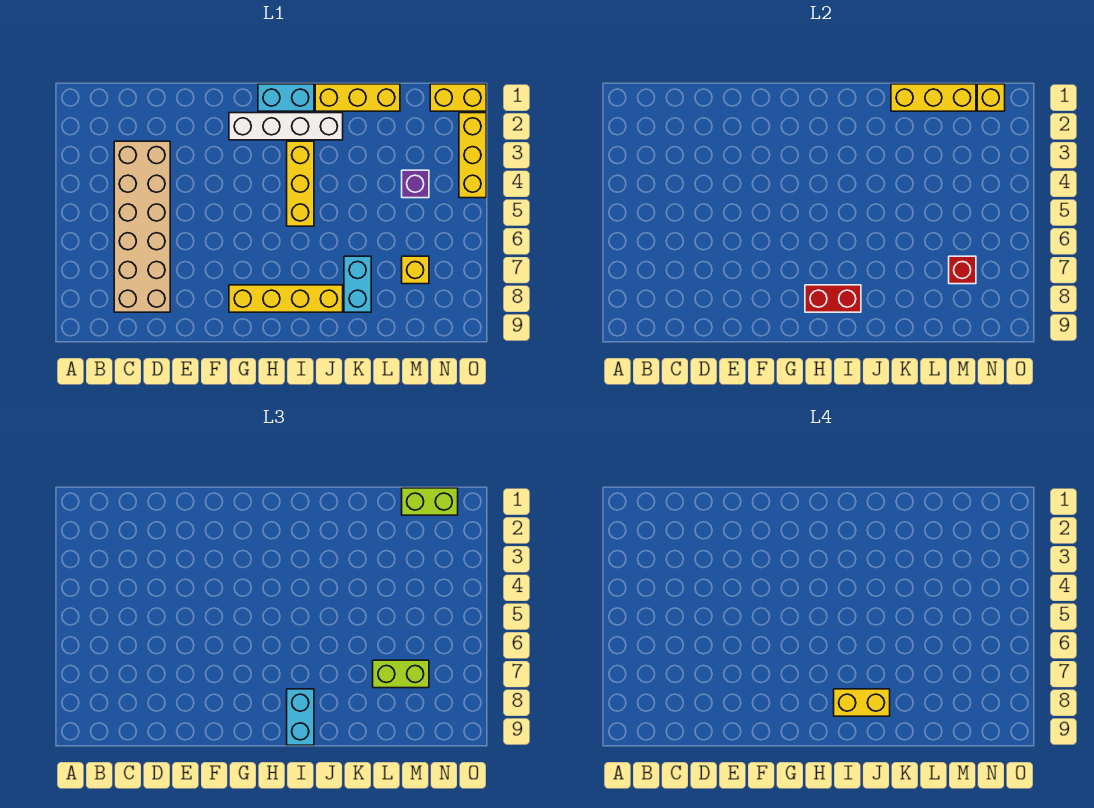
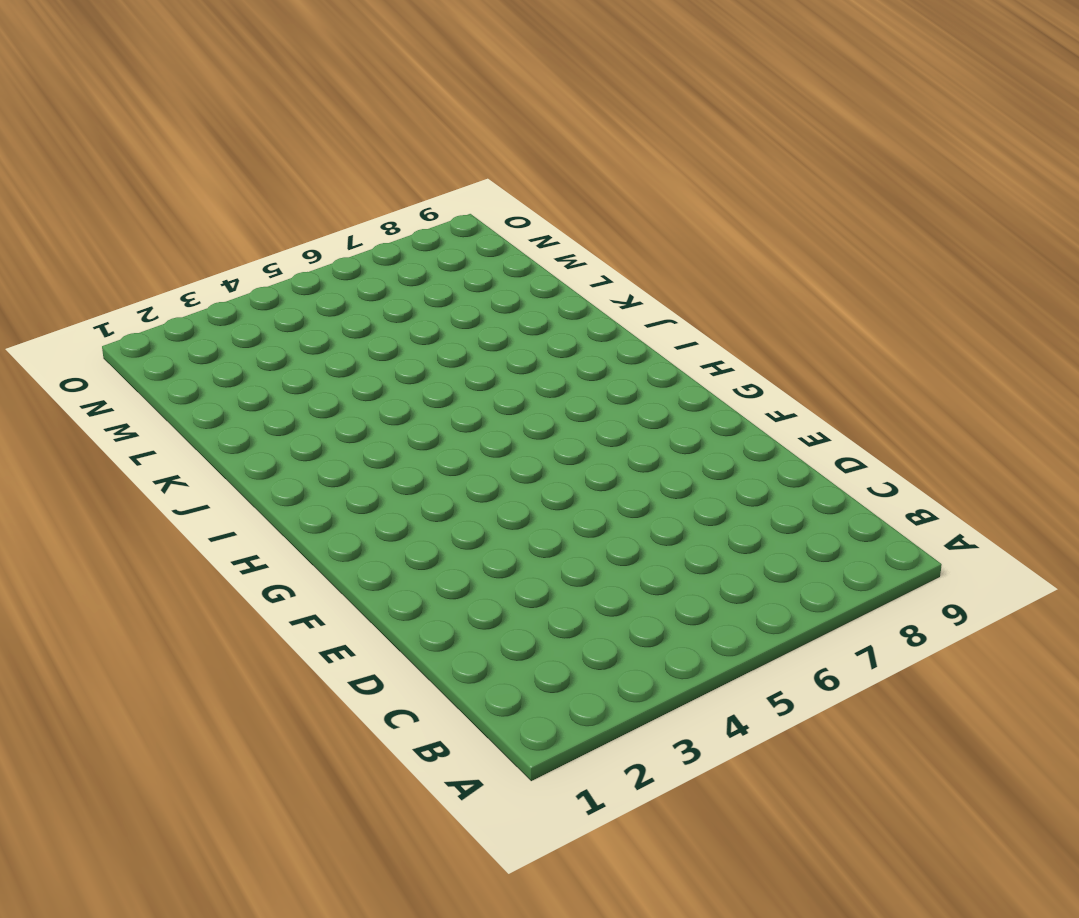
none -> tan brick C3:D8 level 1
none -> white brick G2:J2 level 1
none -> yellow brick G8:J8 level 1

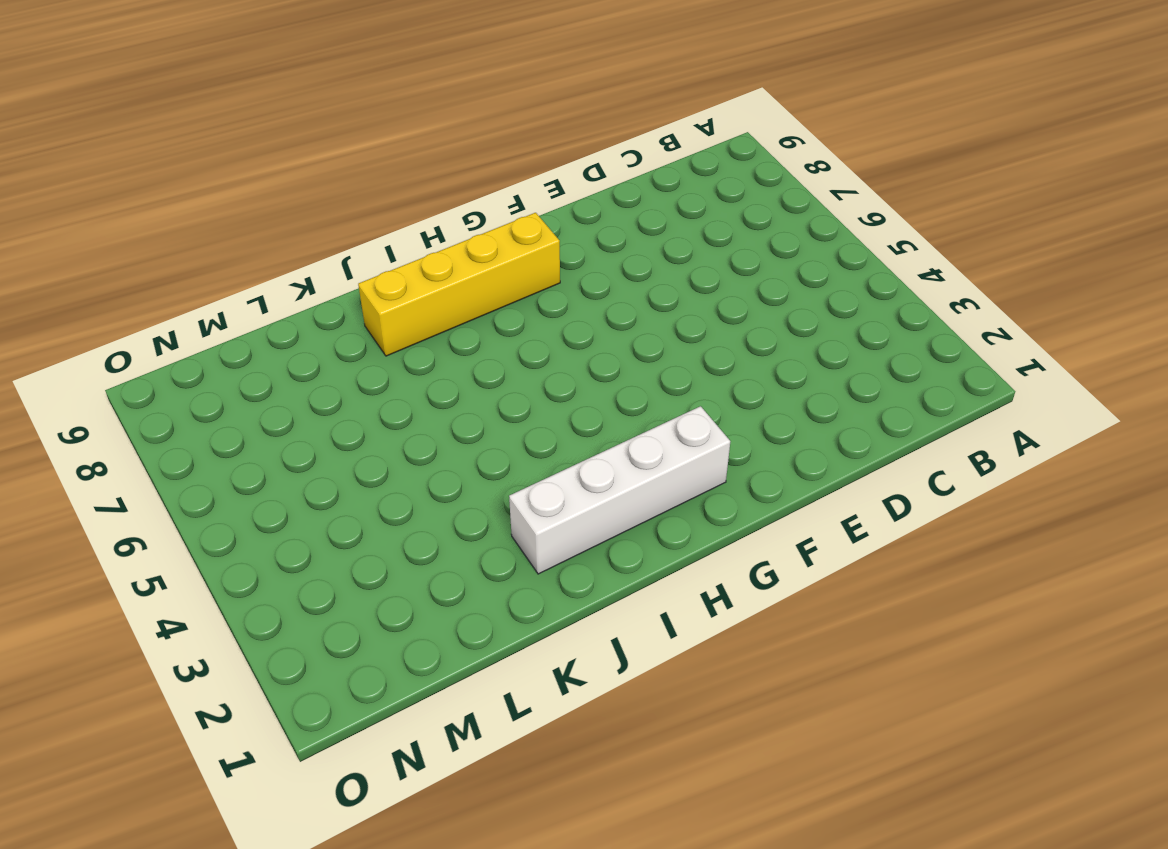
none -> tan brick C3:D8 level 1
none -> cyan brick H1:I1 level 1
none -> yellow brick I3:I5 level 1

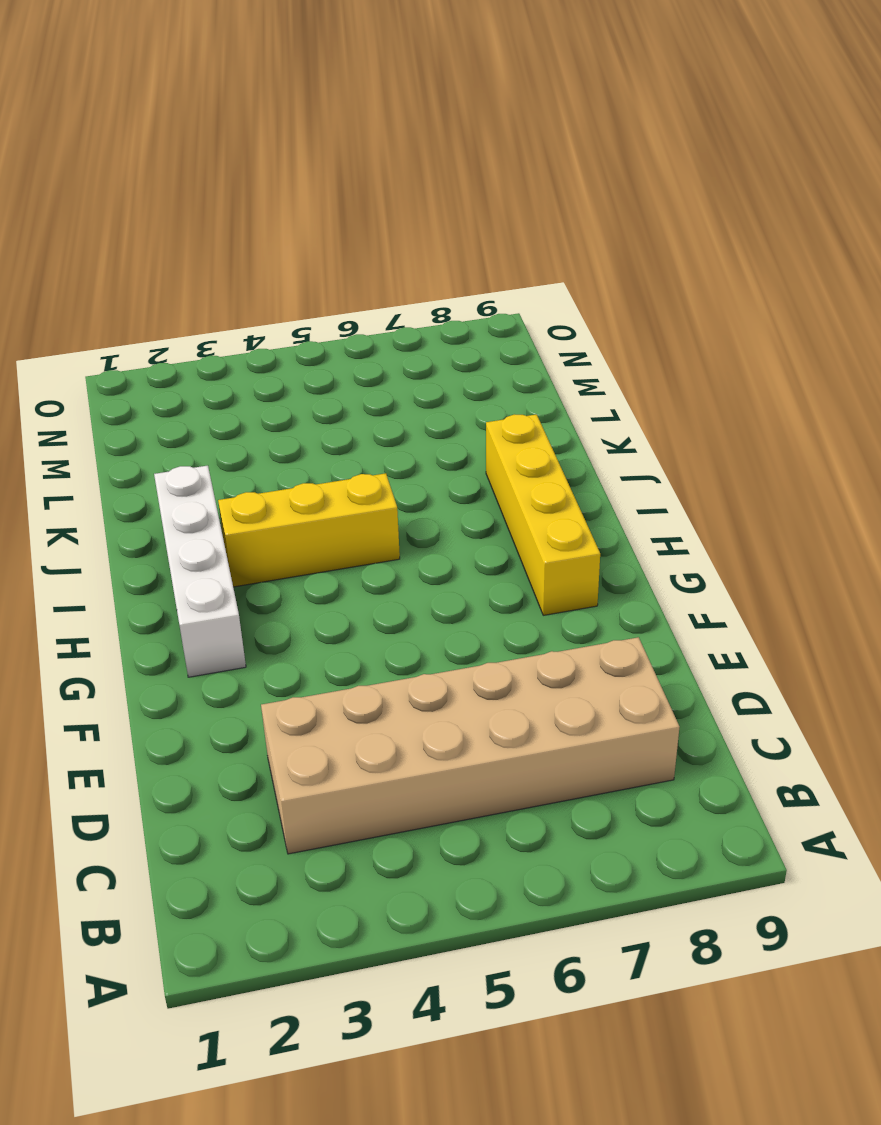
none -> cyan brick H1:I1 level 1
none -> yellow brick J1:L1 level 1
none -> cyan brick K7:K8 level 1

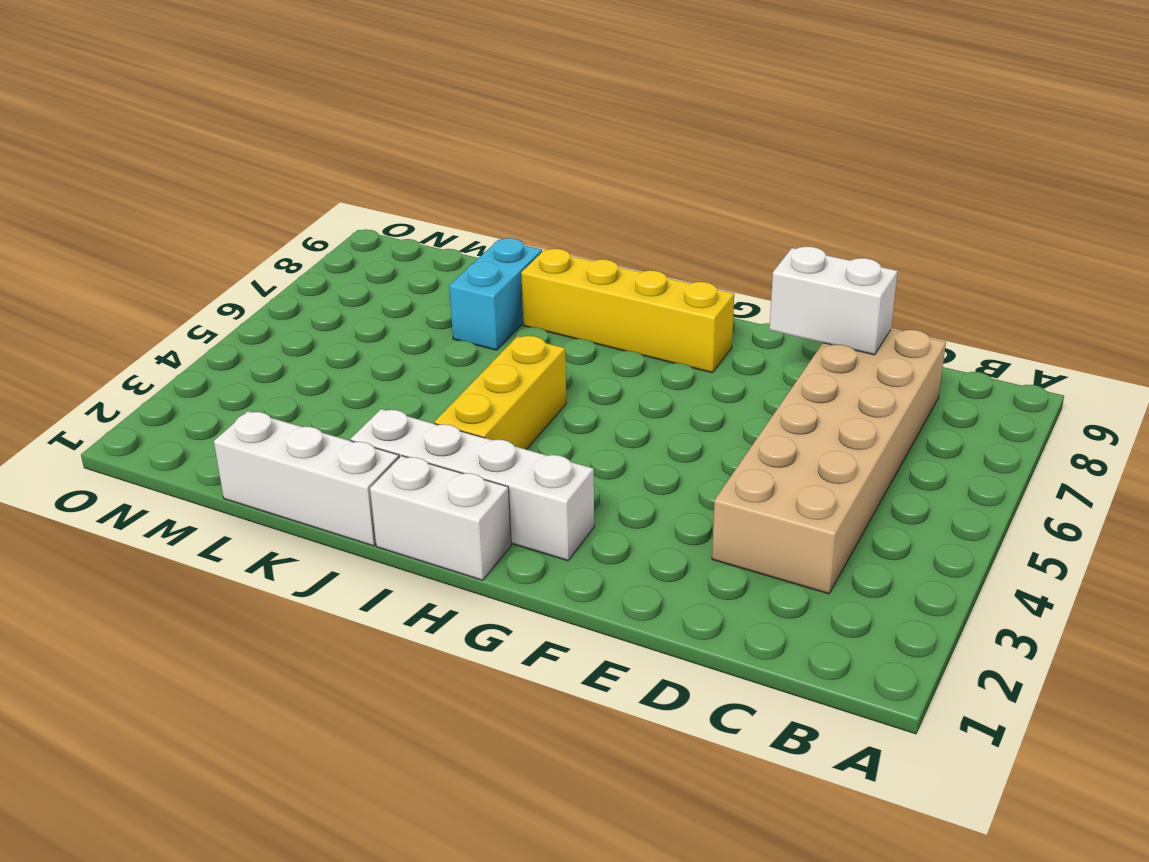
white brick D8:E8 level 2 -> none
white brick H1:I1 level 1 -> cyan brick H1:I1 level 1
white brick J1:L1 level 1 -> yellow brick J1:L1 level 1
none -> purple brick M4 level 1
none -> yellow brick M7 level 1
none -> yellow brick N1:O1 level 1

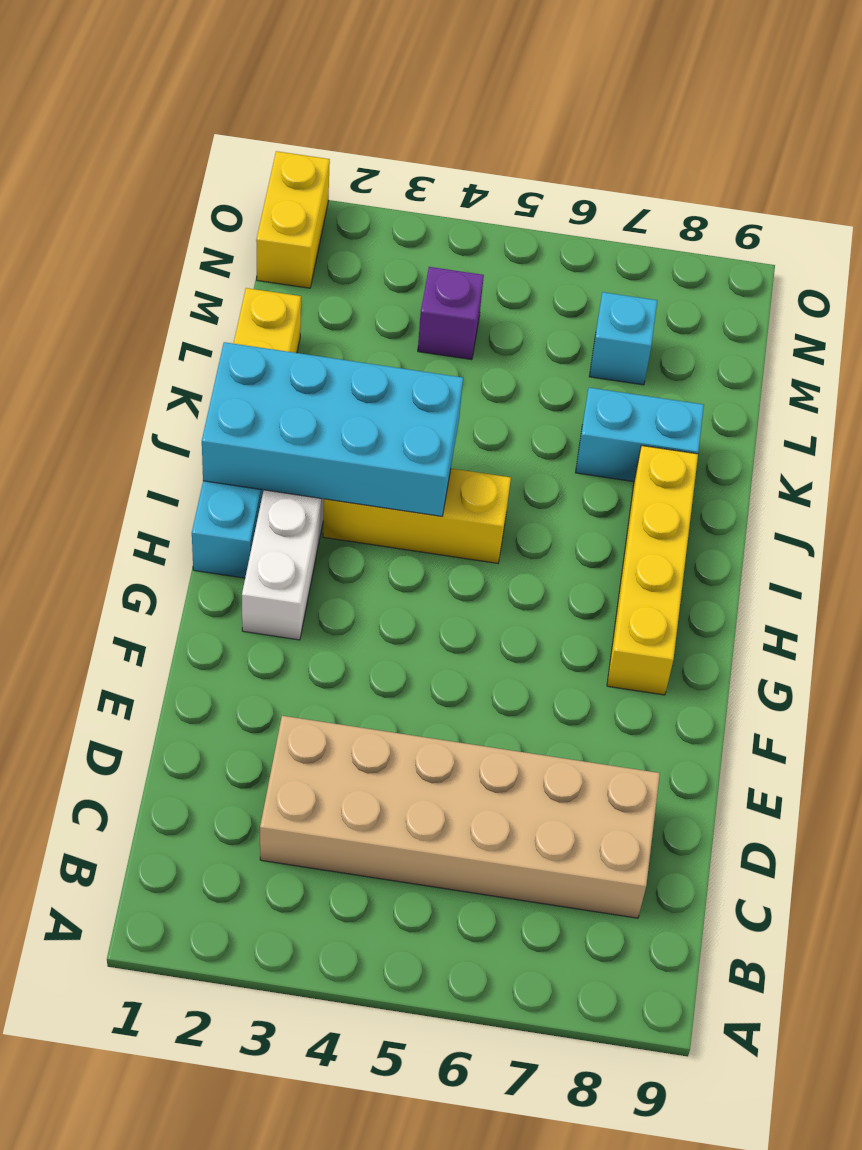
cyan brick I1:J4 level 2 -> none
cyan brick M7 level 1 -> yellow brick M7 level 1
none -> yellow brick O2:O4 level 1
none -> red brick H8:I8 level 2
none -> yellow brick K1:M1 level 2

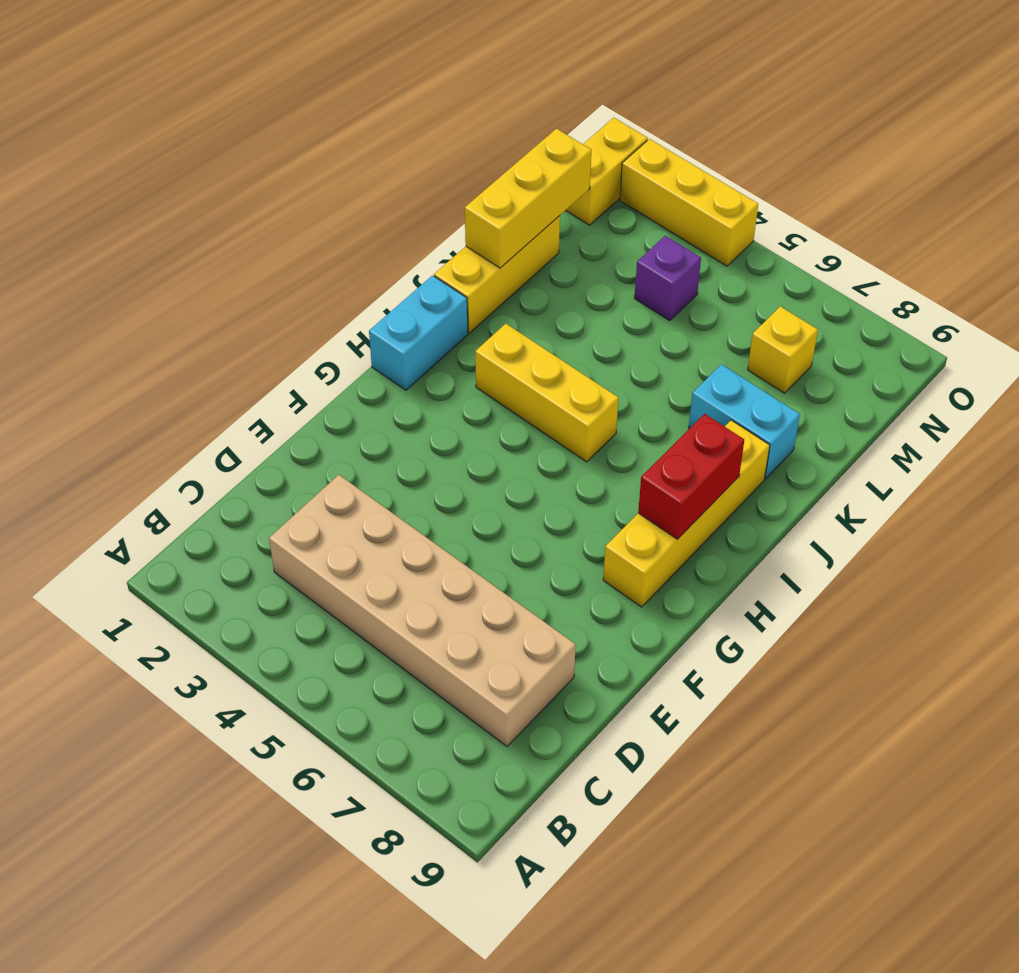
none -> white brick G2:J2 level 1
none -> red brick M7 level 2
none -> yellow brick N1 level 2

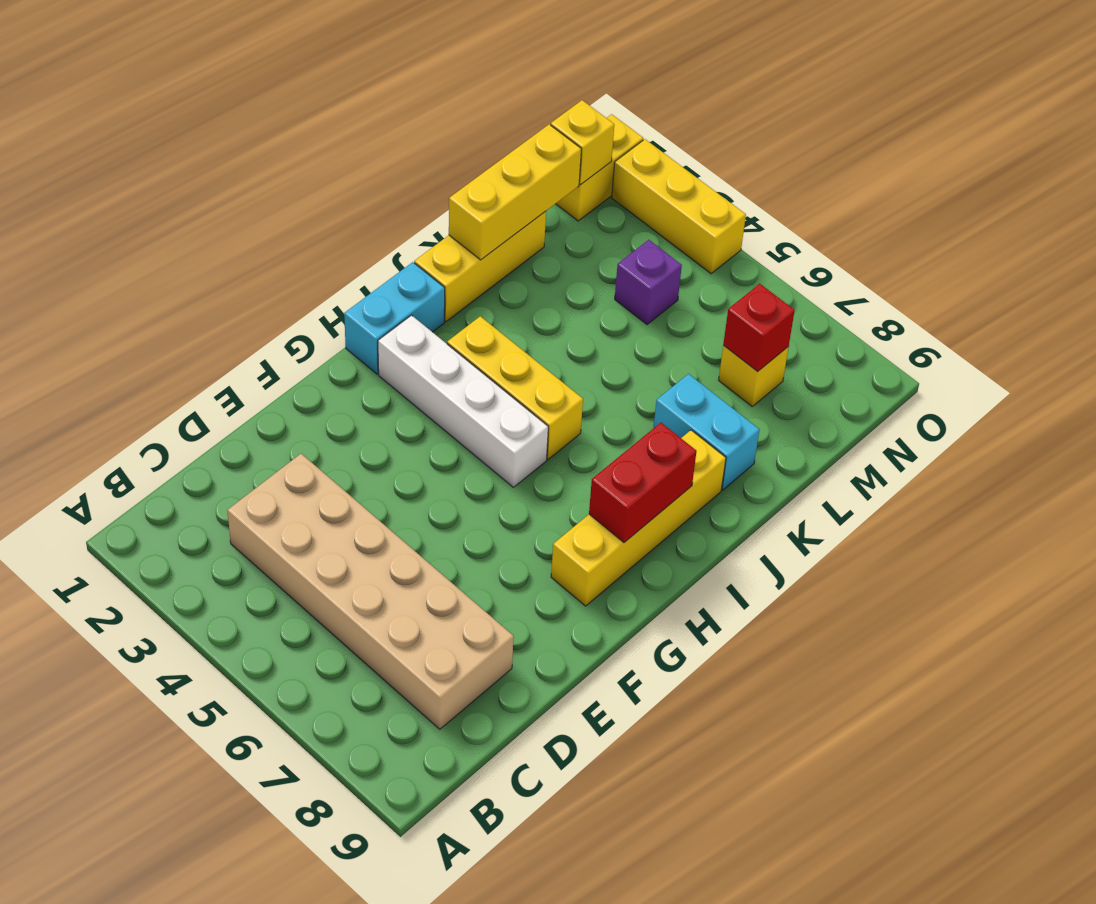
white brick H2:H5 level 1 -> white brick G2:J2 level 1
none -> cyan brick I8:I9 level 3
none -> lime brick L7:M7 level 3
none -> lime brick M1:N1 level 3

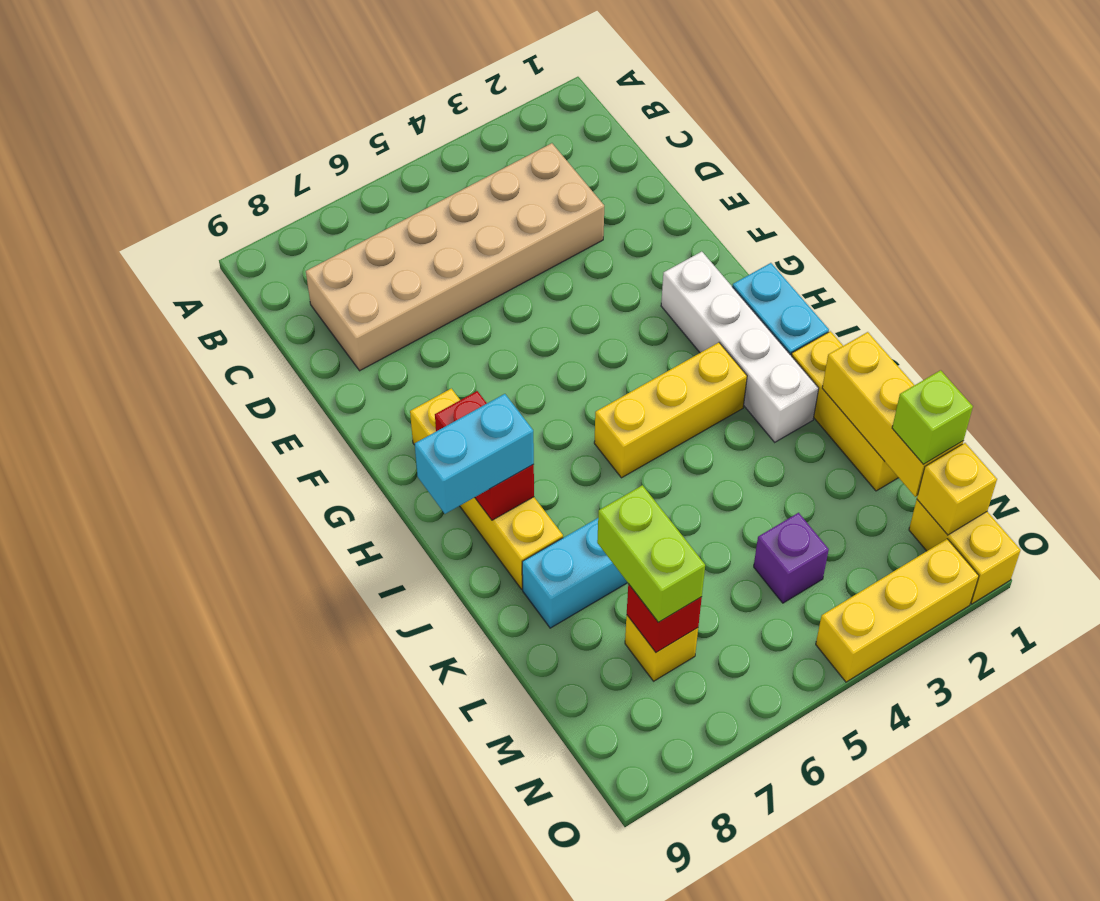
lime brick M1 level 3 -> lime brick M1:N1 level 3
none -> yellow brick I8:J8 level 4

